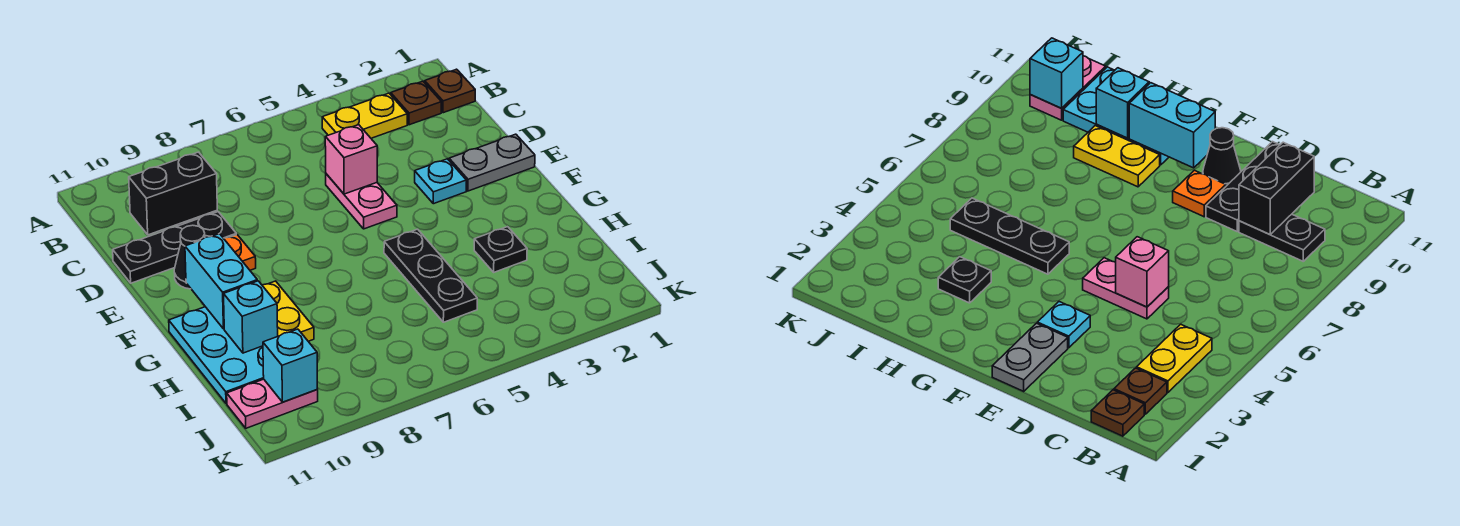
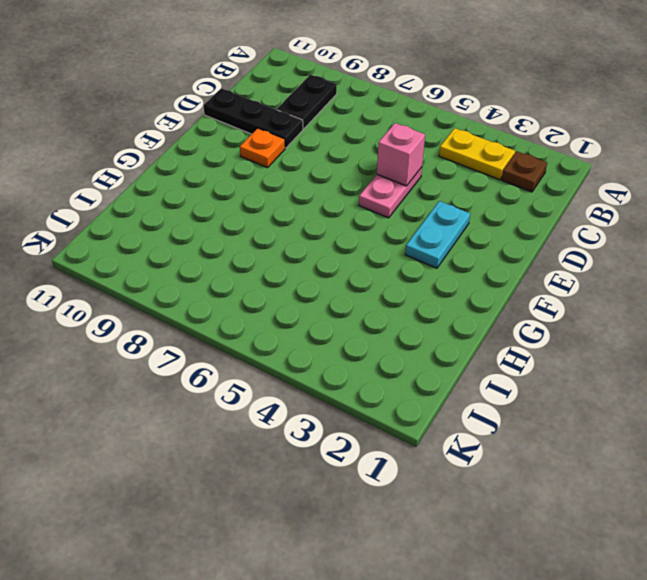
cyan plate E3:F3 level 1 -> cyan plate E3 level 1
none -> brown plate B1 level 1
none -> grey plate E1:E2 level 1
none -> black cone E10 level 1

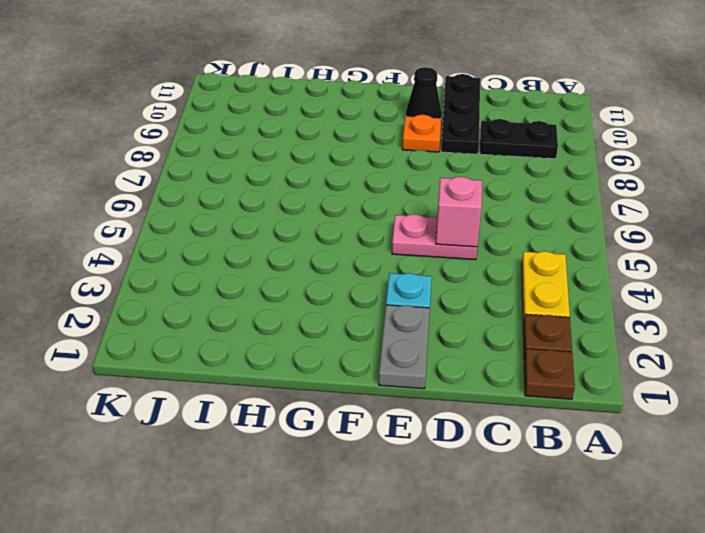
none -> black plate G5:I5 level 1
none -> yellow plate G9:H9 level 1
none -> cyan plate G10:I11 level 1

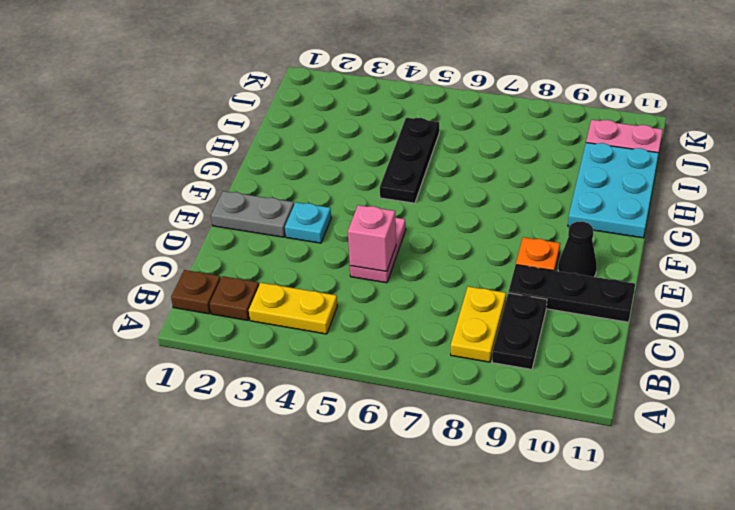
yellow plate B8:C8 level 1 -> yellow plate G9:H9 level 1
none -> black plate H3 level 1
none -> black brick C9:C10 level 2
none -> cyan brick F10:G10 level 2

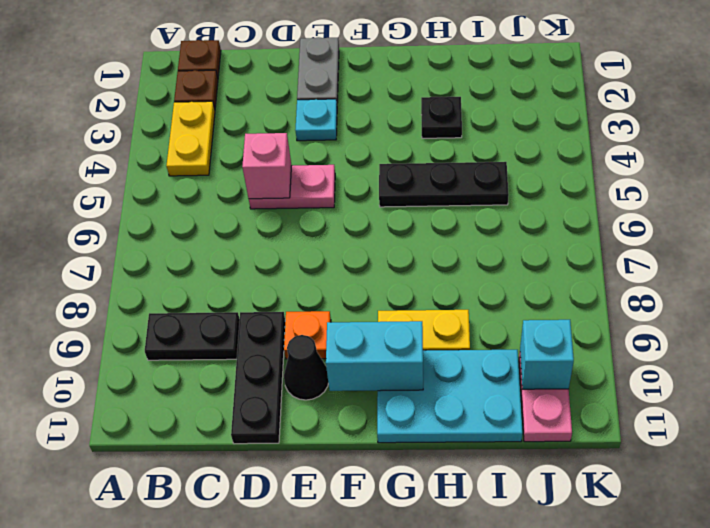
none -> black brick C9:C10 level 2
none -> cyan brick H10 level 2

